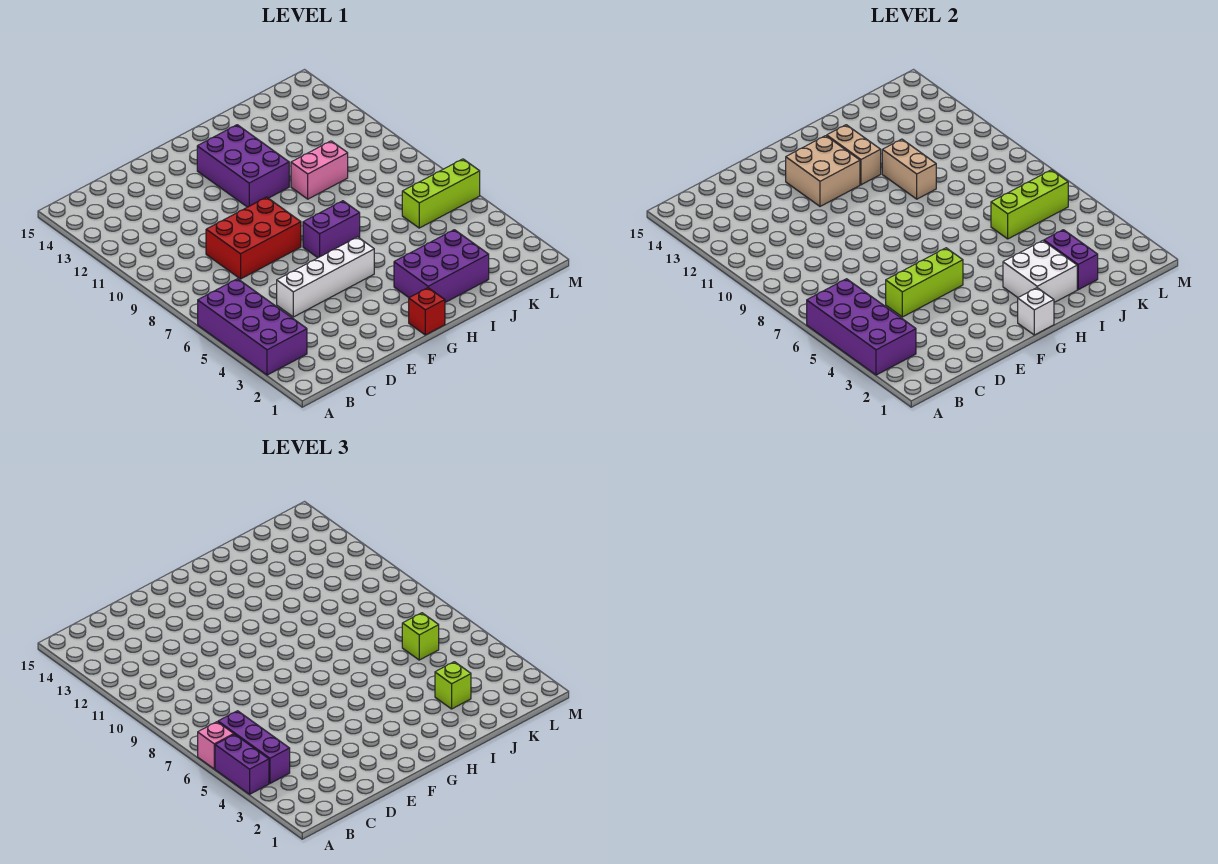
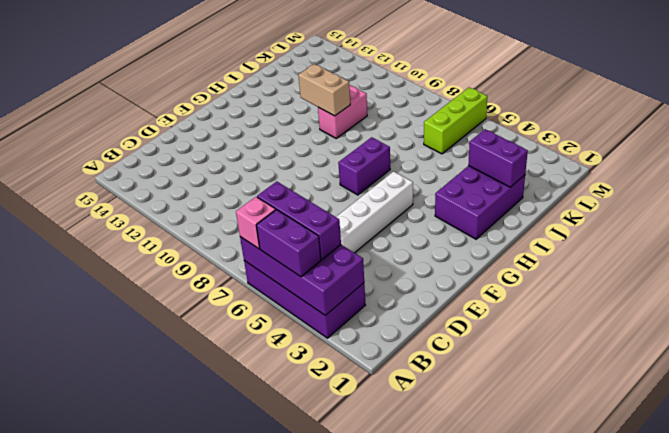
none -> red brick D8:F9 level 1
none -> red brick G1 level 1
none -> purple brick G11:H13 level 1

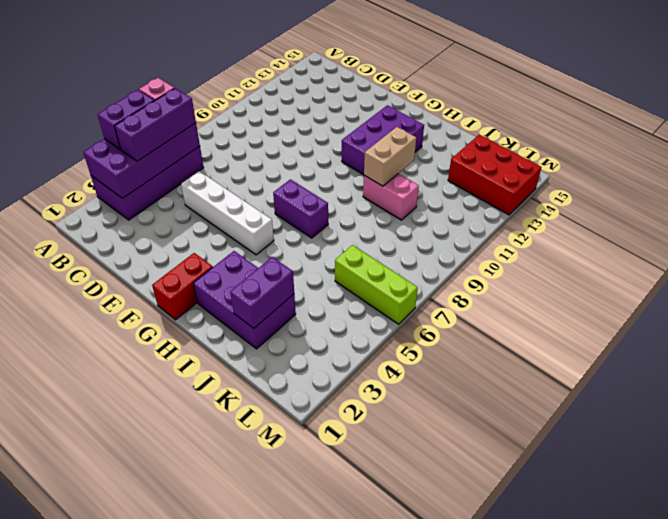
red brick G1:G2 level 1 -> red brick G1 level 1
red brick K13:M14 level 1 -> red brick D8:F9 level 1
none -> lime brick D5:F5 level 2
none -> tan brick F12:G13 level 2
none -> white brick G1 level 2

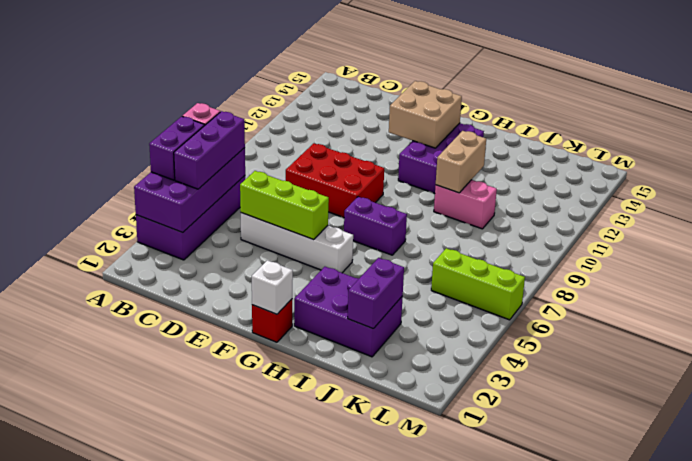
none -> white brick H2:I3 level 2
none -> tan brick H12:H13 level 2
none -> lime brick J6:L6 level 2

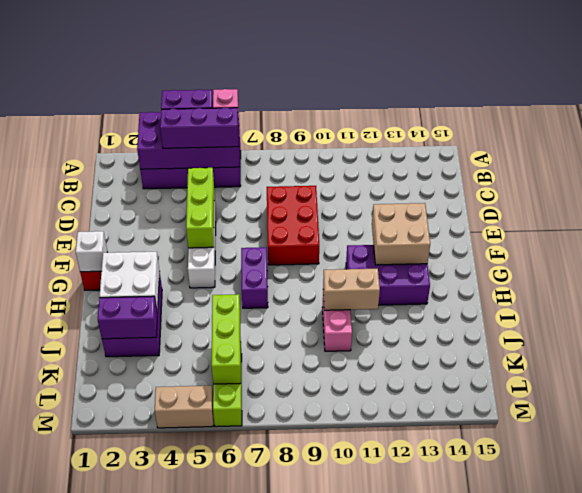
tan brick M4:M5 level 1 -> tan brick H12:H13 level 2
none -> lime brick J3 level 3
none -> lime brick K6 level 3

